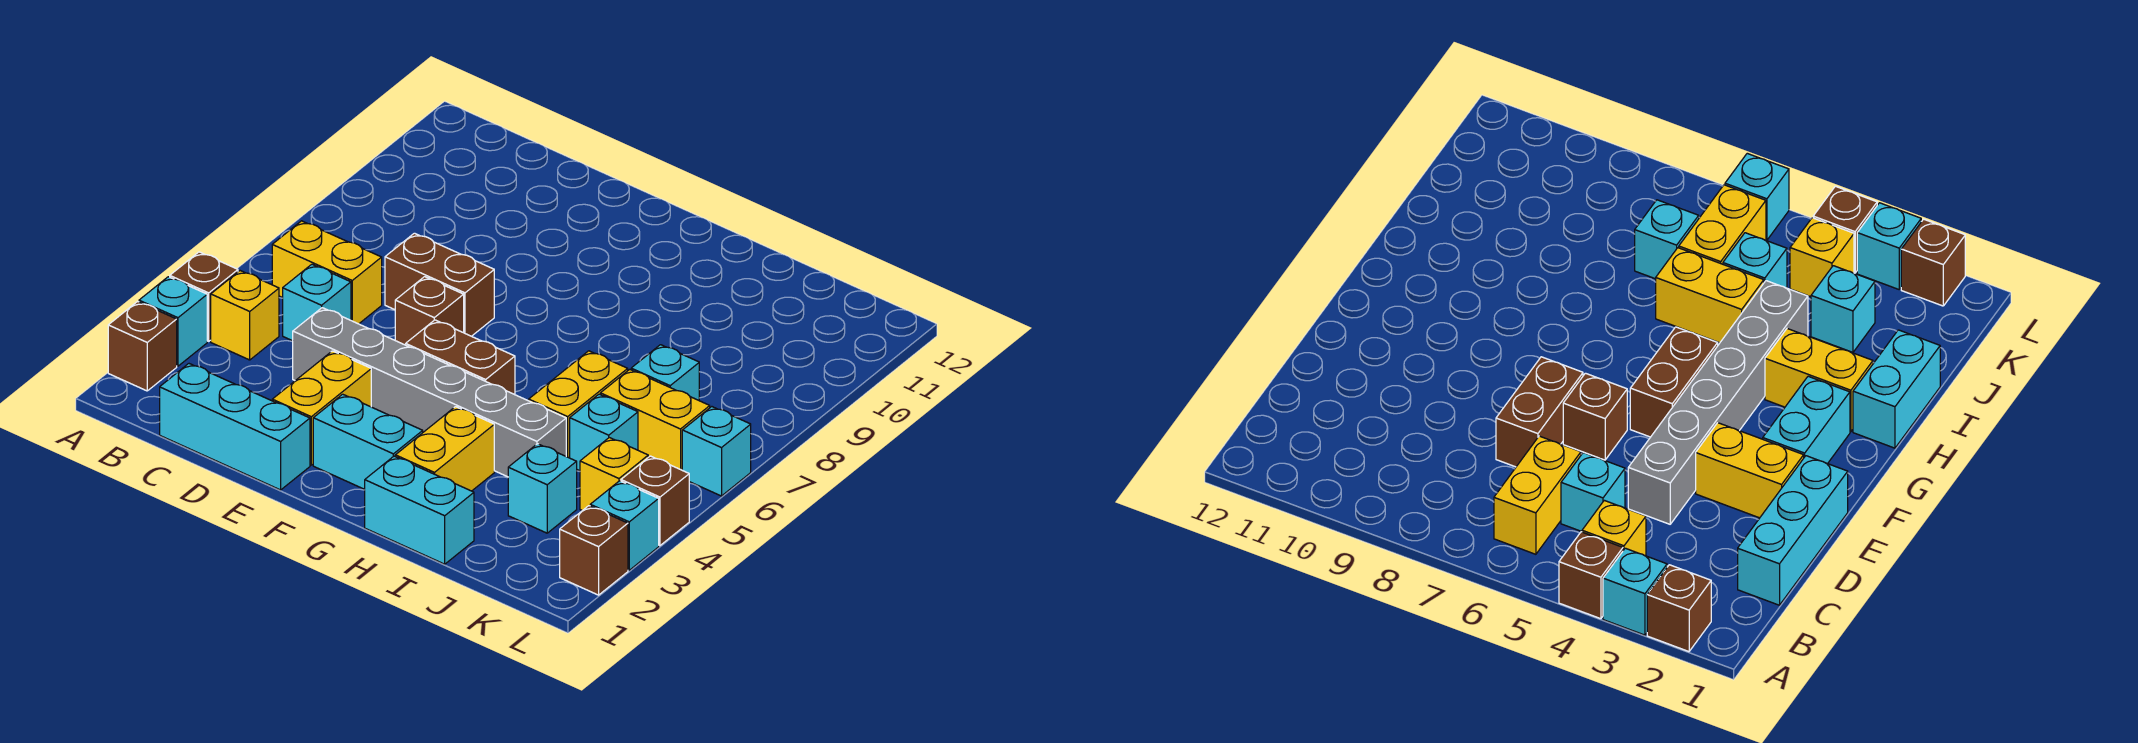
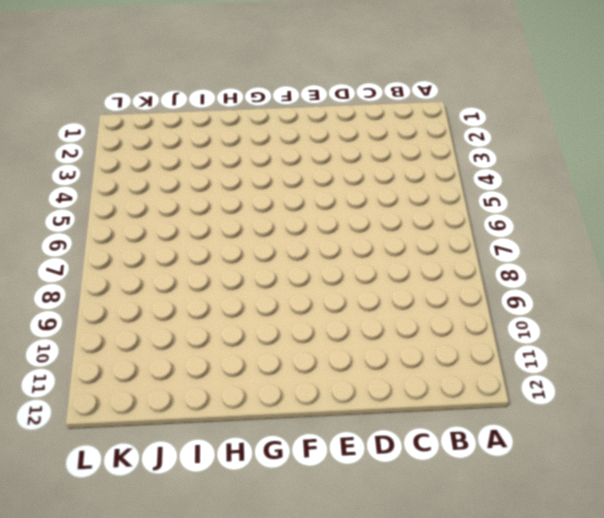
none -> brown brick A2 level 1
none -> cyan brick A3 level 1
none -> brown brick A4 level 1

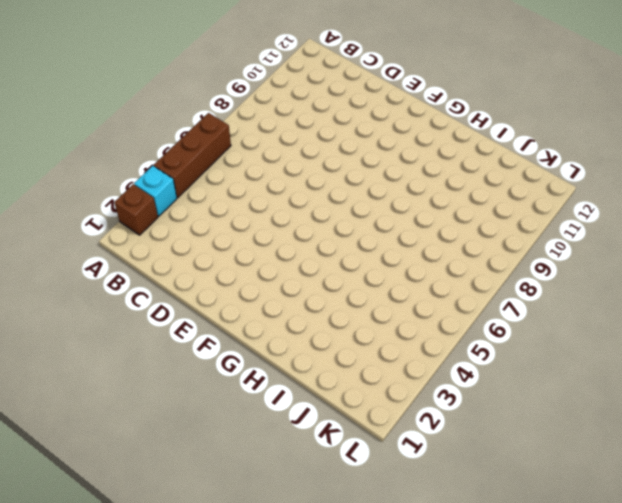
brown brick A4:A6 level 1 -> brown brick A4 level 1
none -> yellow brick B4 level 1
none -> yellow brick B6:C6 level 1
none -> cyan brick C1:E1 level 1

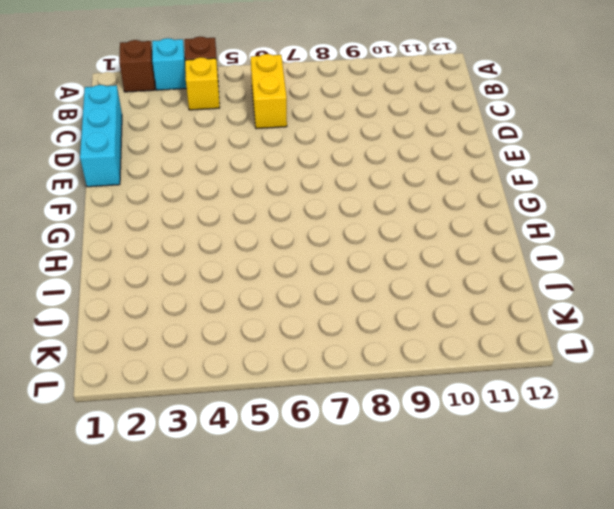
none -> cyan brick C5 level 1
none -> grey brick D4:I4 level 1
none -> brown brick D7:E7 level 1

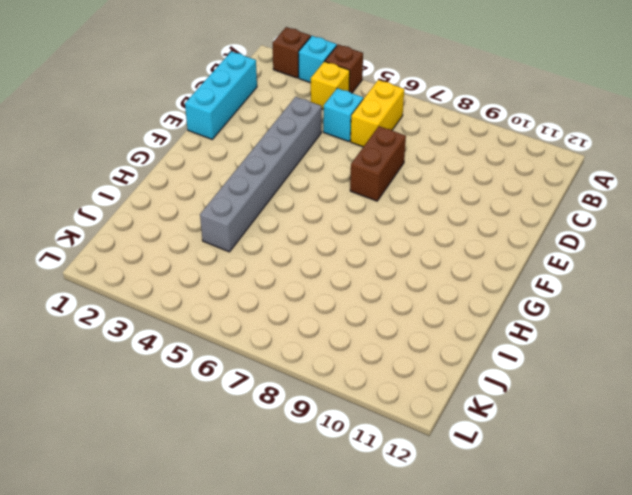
none -> yellow brick E2:E3 level 1
none -> brown brick E6 level 1
none -> cyan brick F2:G2 level 1

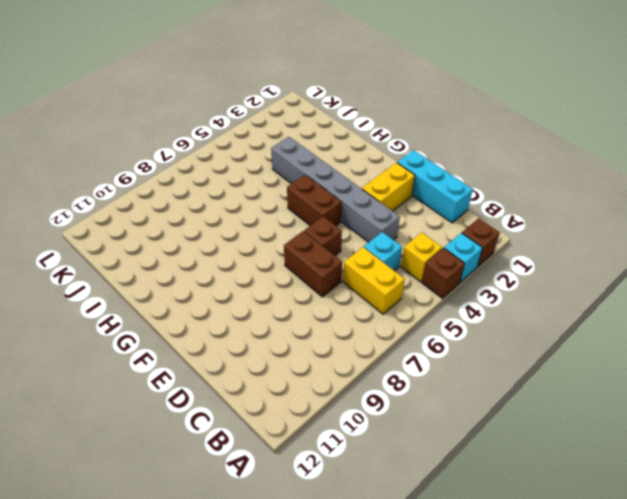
none -> cyan brick F2:G2 level 1
none -> cyan brick H1:I1 level 1
none -> yellow brick H2:H3 level 1

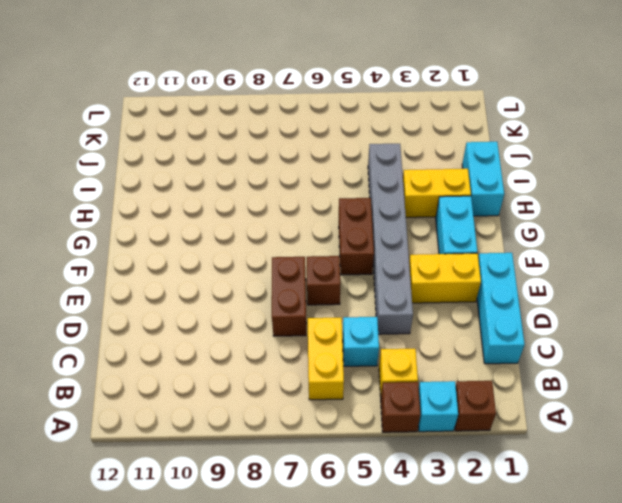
none -> yellow brick I5:I6 level 1
none -> cyan brick J3 level 1
none -> cyan brick J5 level 1

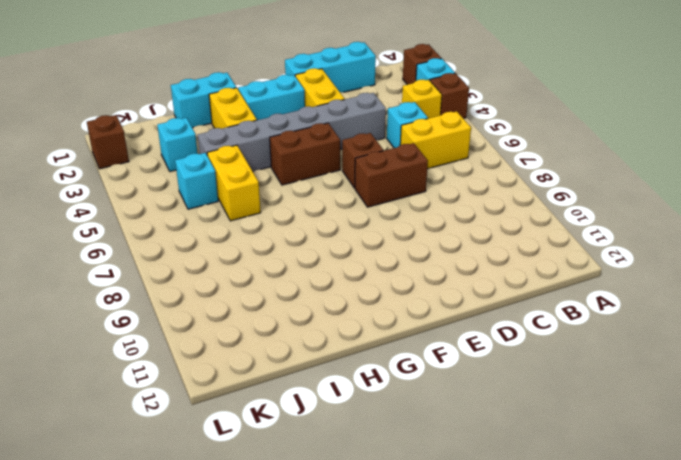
none -> yellow brick J6:K6 level 1
none -> cyan brick J7 level 1
none -> yellow brick K4 level 1

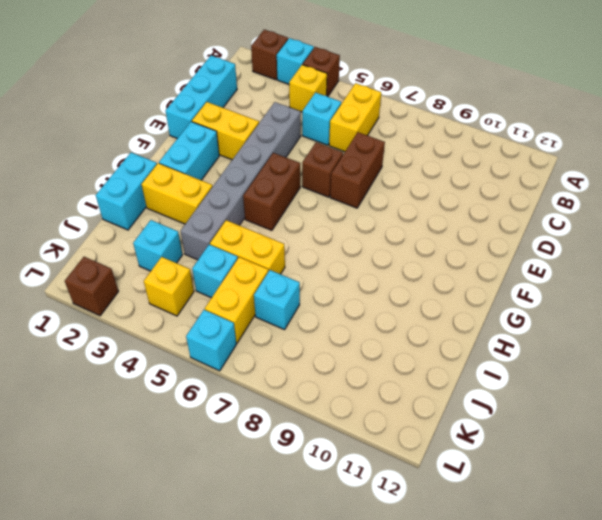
none -> cyan brick L3 level 1
none -> brown brick L4 level 1

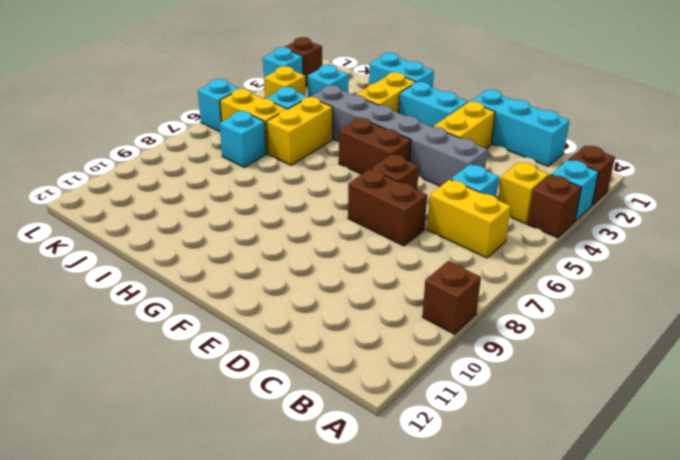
brown brick A9 level 1 -> brown brick L4 level 1

